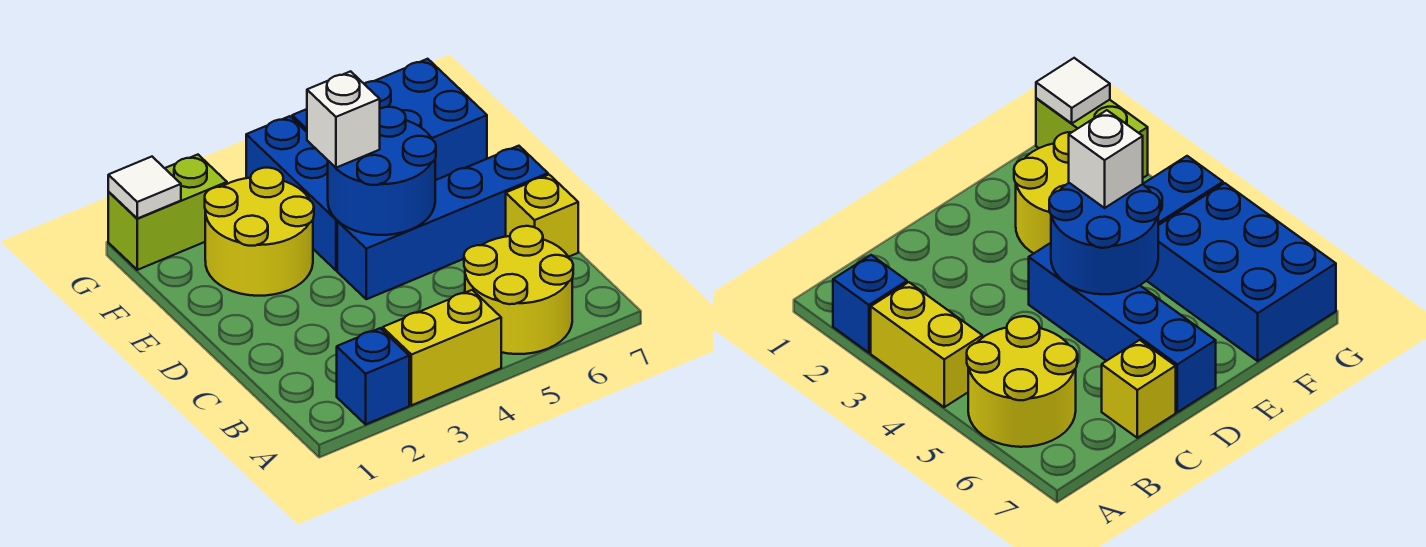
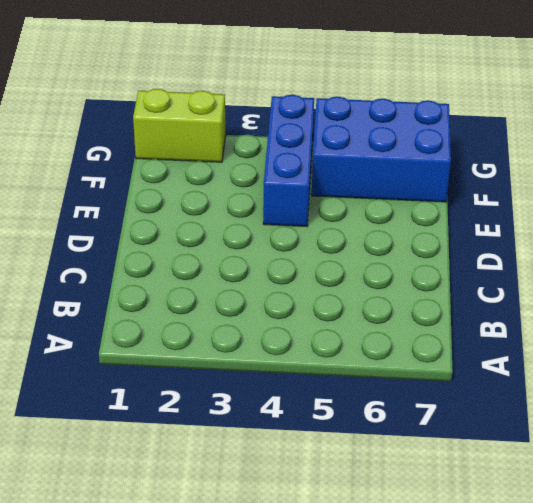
none -> blue brick A2 level 1
none -> yellow brick A3:A4 level 1
none -> yellow round brick A5:B6 level 1

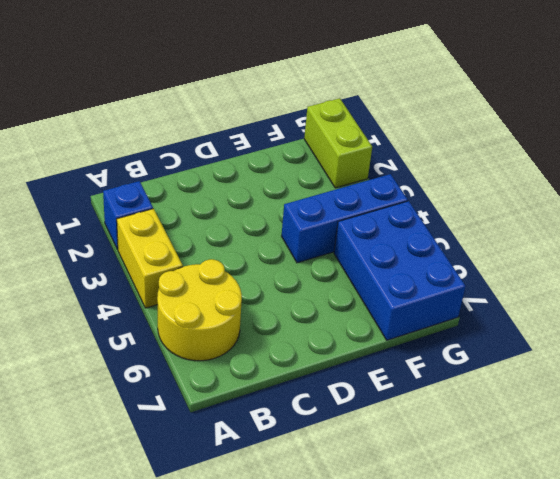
none -> yellow brick C7 level 1
none -> blue brick D4:D7 level 1
none -> yellow round brick E2:F3 level 1

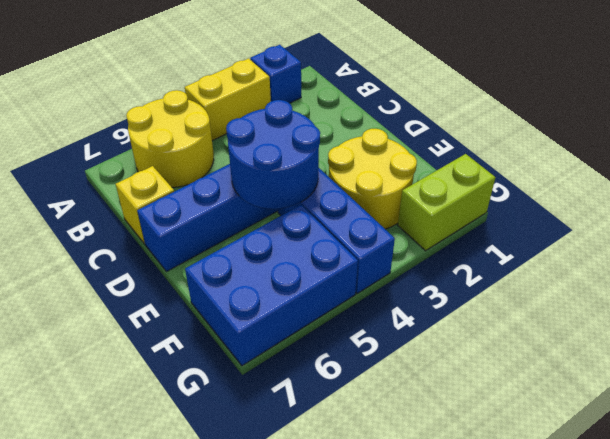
none -> white tile G1 level 2
none -> white brick E4 level 3

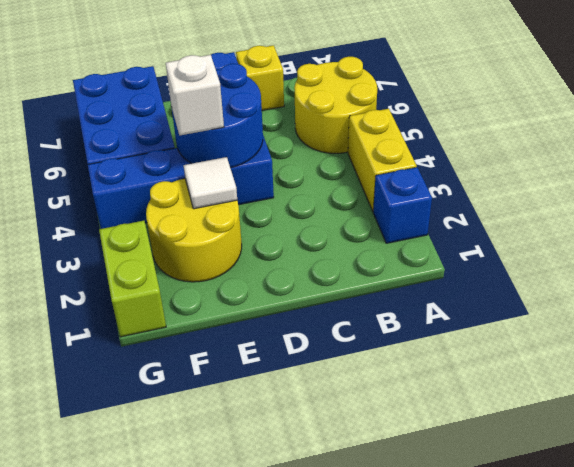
white tile E3 level 2 -> white tile G1 level 2

